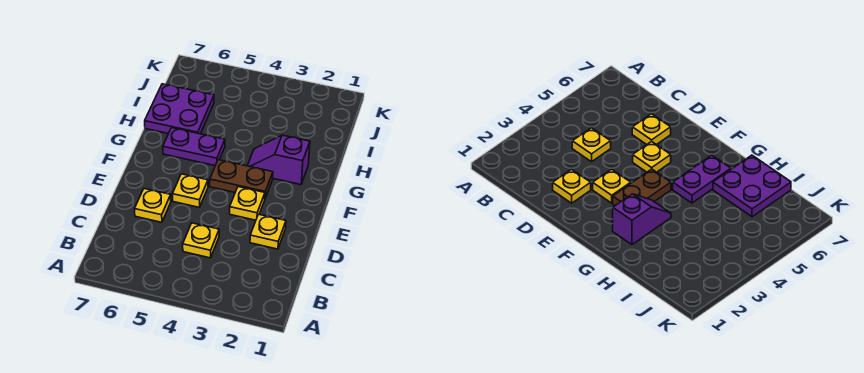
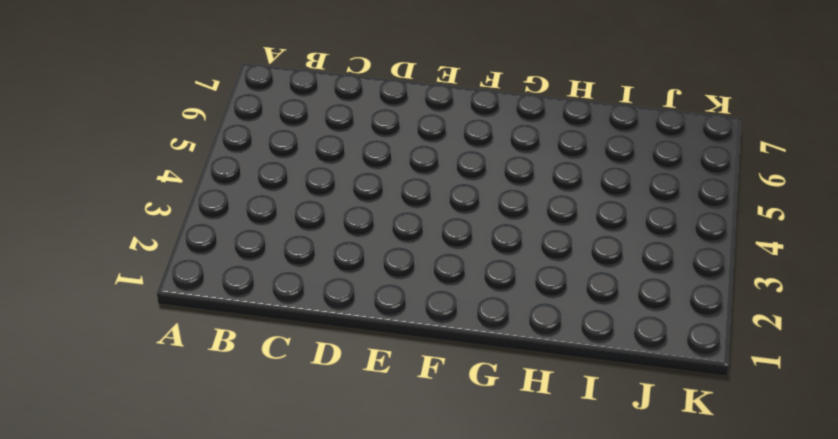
none -> yellow plate C4 level 1
none -> yellow plate D2 level 1

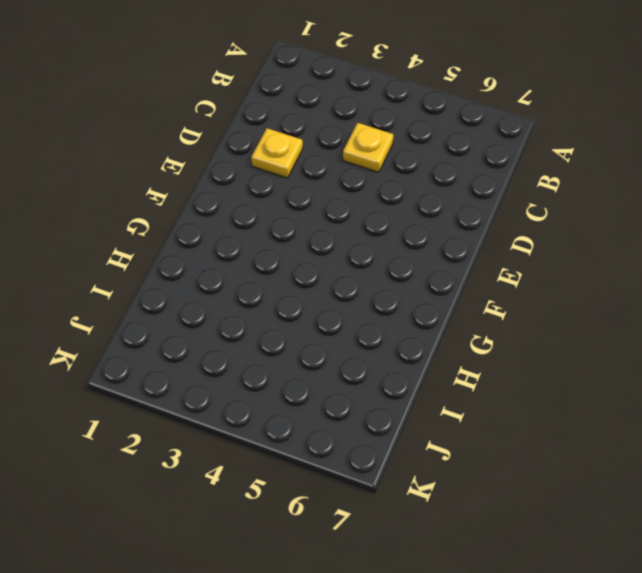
none -> yellow plate D6 level 1
none -> yellow plate E3 level 1

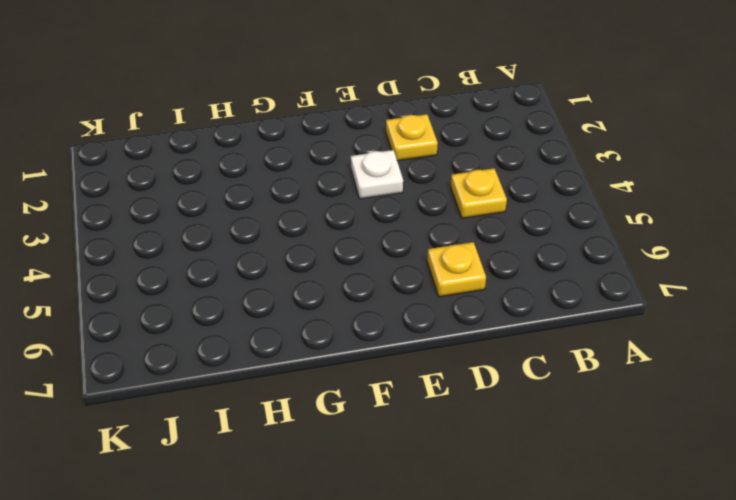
white plate E3 level 1 -> yellow plate E3 level 1
none -> yellow plate E5 level 1
none -> brown plate F3:F4 level 1

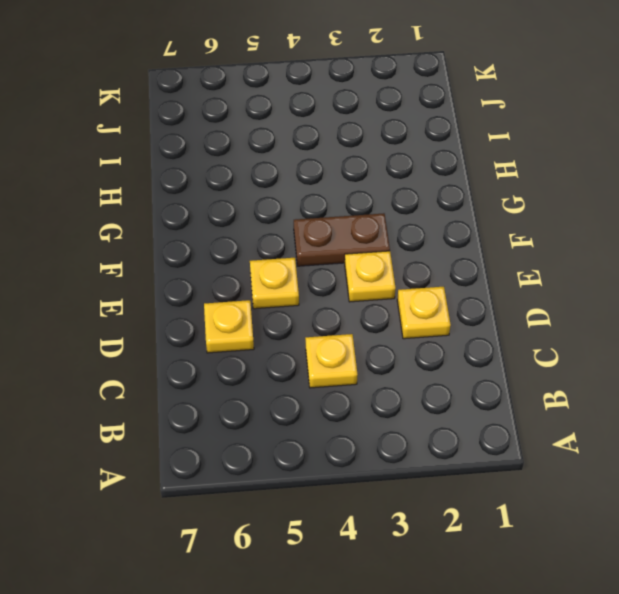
none -> purple slope G2:G3 level 1 top 2
none -> purple plate G5:G6 level 1

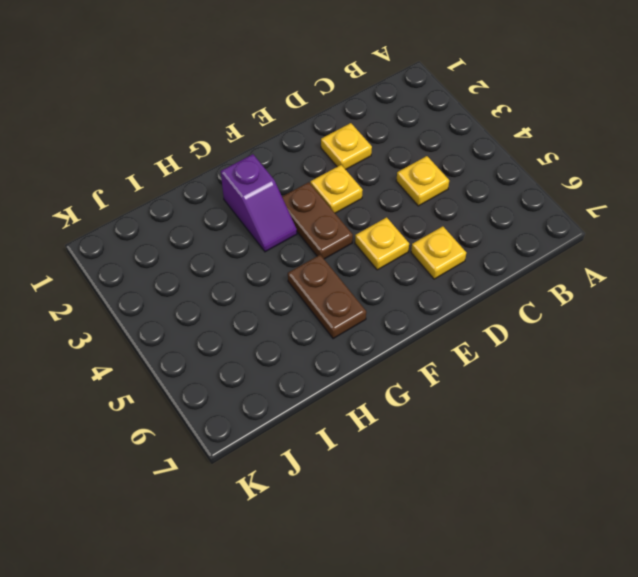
brown plate G5:G6 level 1 -> purple plate G5:G6 level 1
none -> purple plate H6:I7 level 1

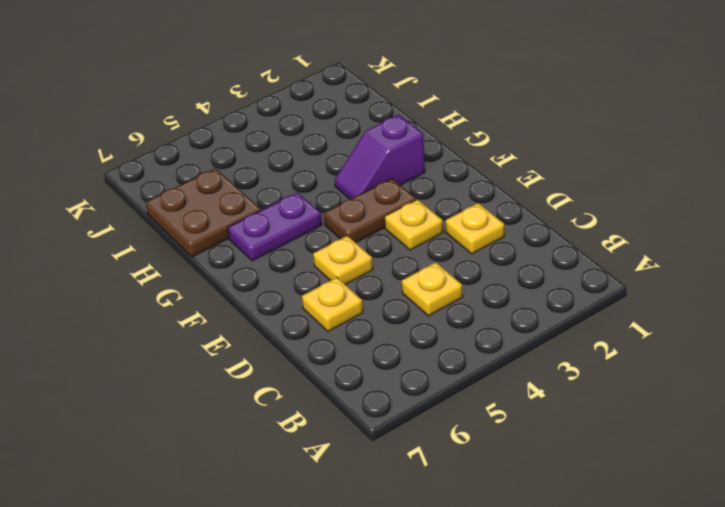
brown plate H6:I7 level 1 -> purple plate H6:I7 level 1

